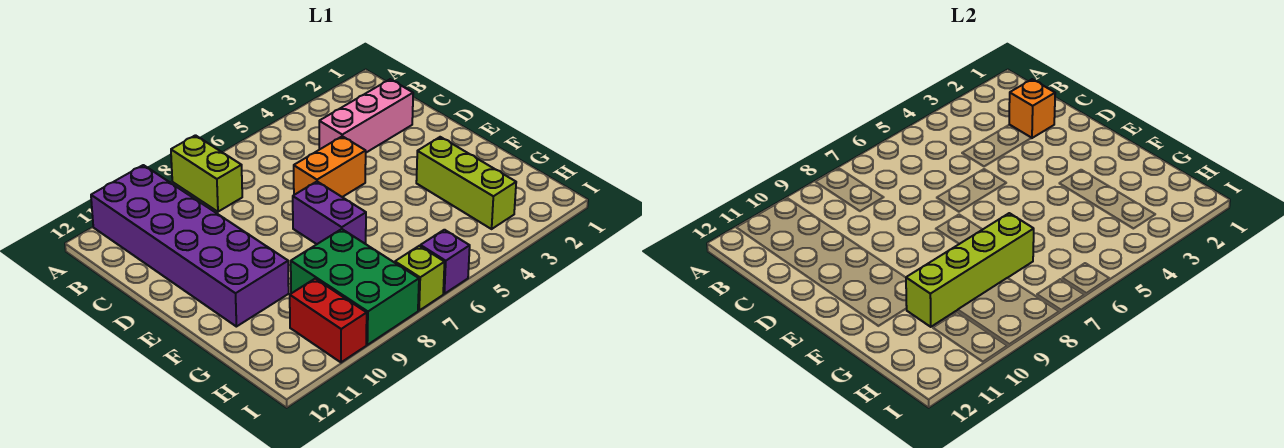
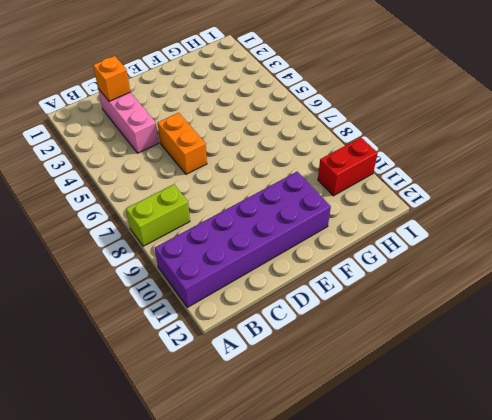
none -> purple brick E7:F7 level 1
none -> lime brick F3:H3 level 1
none -> green brick G8:I9 level 1

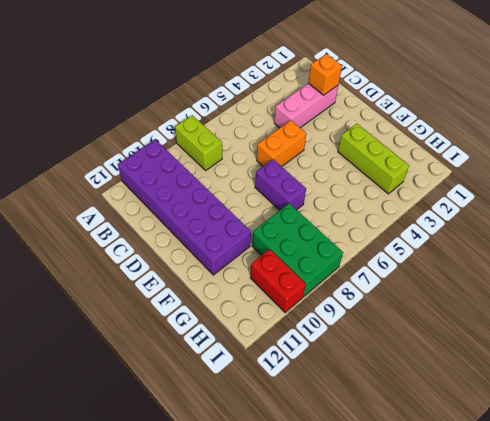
none -> purple brick I6 level 1
none -> lime brick I7 level 1
none -> lime brick G7:G10 level 2

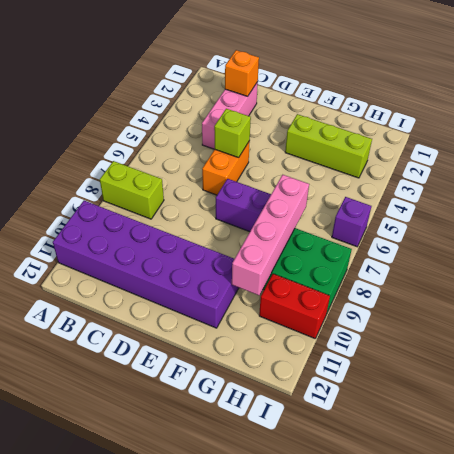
lime brick D5 level 2 -> lime brick I7 level 1
pink brick G7:G10 level 2 -> lime brick G7:G10 level 2

